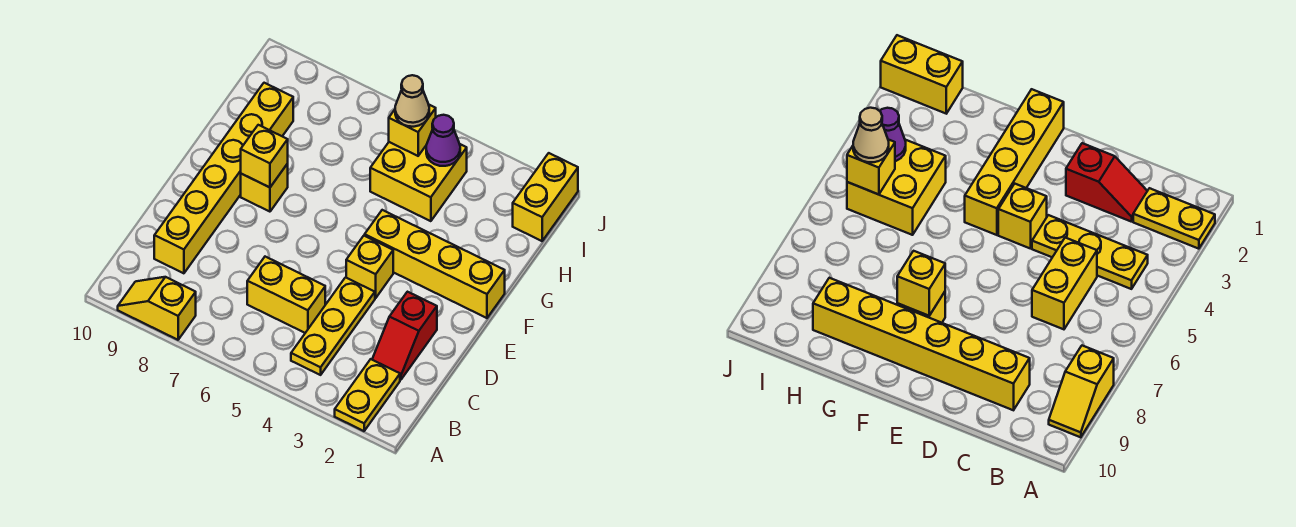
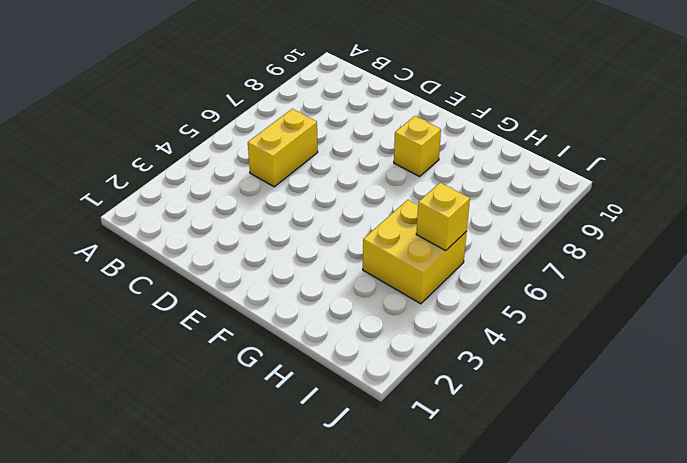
none -> yellow plate A2:B2 level 1
none -> yellow slope A8:A9 level 1 top 8
none -> yellow plate B4:D4 level 1

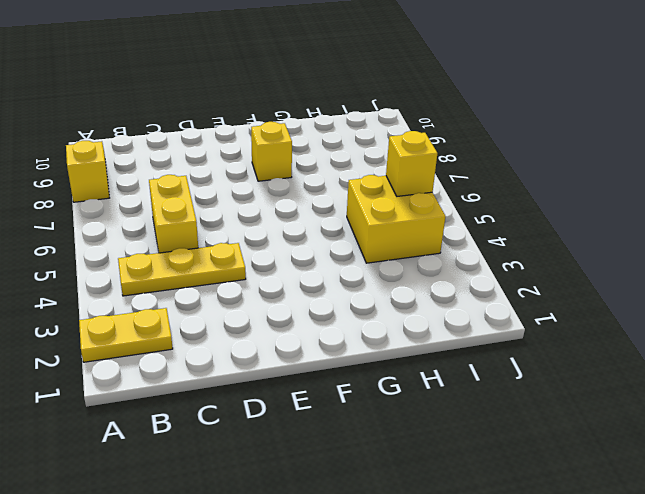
none -> red slope C2:D2 level 1 top D
none -> yellow brick C9:H9 level 1
none -> yellow brick E4 level 1

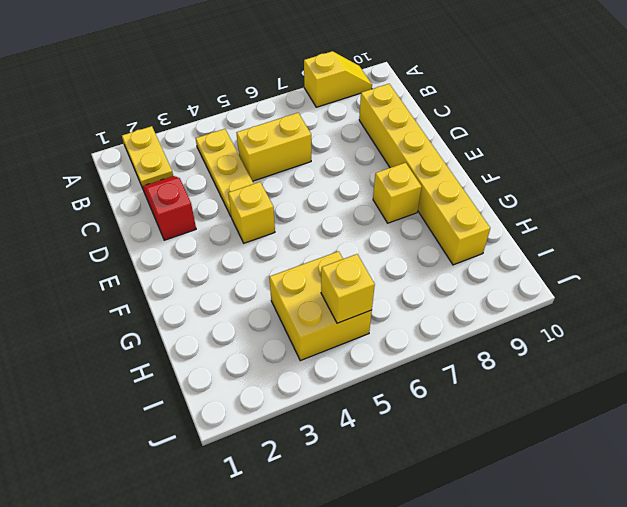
none -> yellow brick F1:F4 level 1
none -> yellow brick I1:J1 level 1
none -> yellow brick F8 level 2

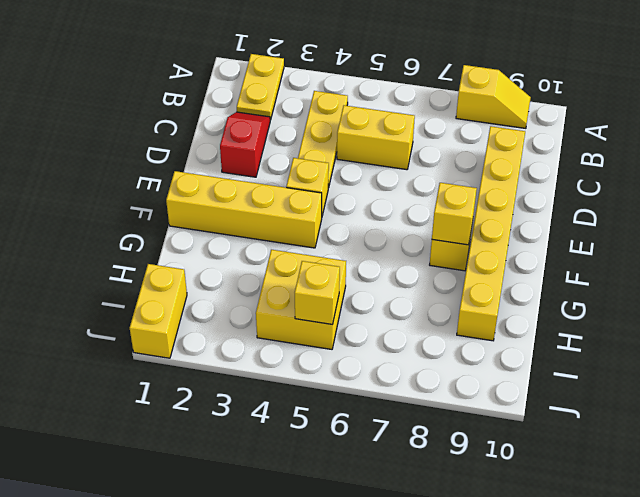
none -> purple cone I4 level 2
none -> tan cone I5 level 3

